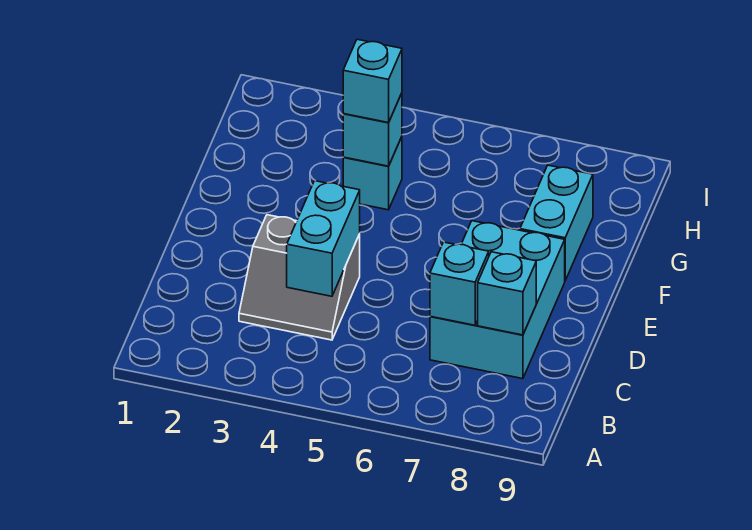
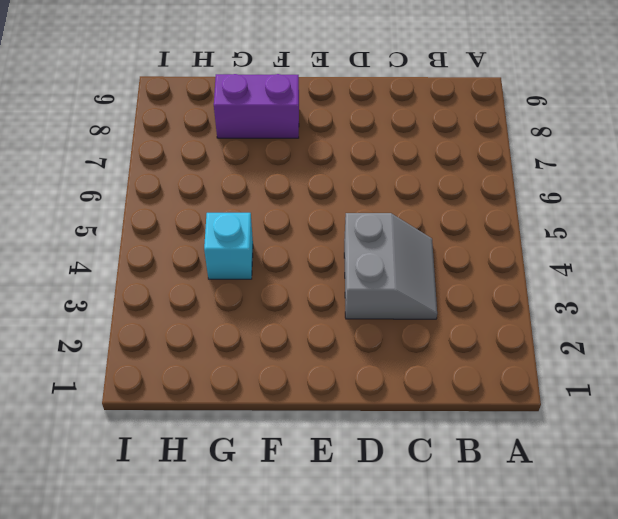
purple brick F8:G8 level 1 -> cyan brick F8:G8 level 1
none -> cyan brick C7:E8 level 1
none -> cyan brick C4:D4 level 2

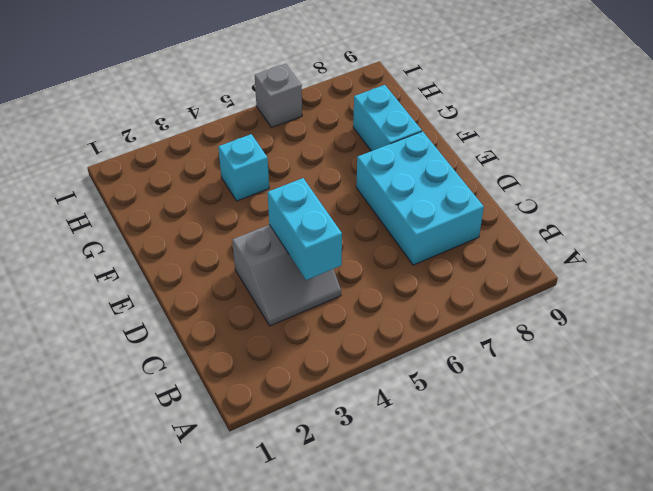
grey brick I6 level 1 -> none
none -> cyan brick C7 level 2
none -> cyan brick C8 level 2

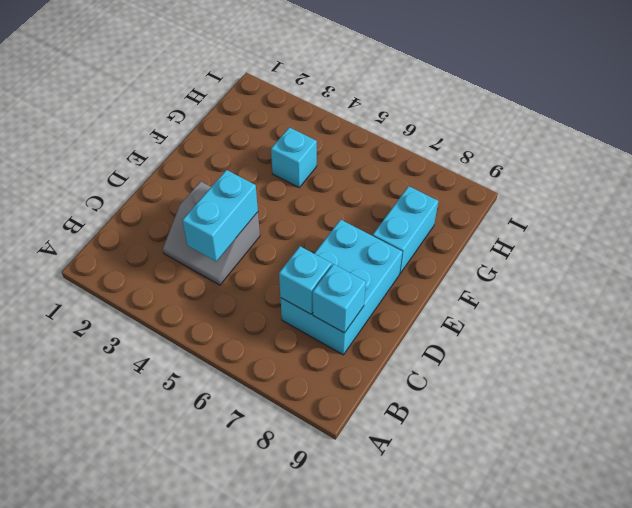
none -> cyan brick G4 level 2
none -> cyan brick G4 level 3

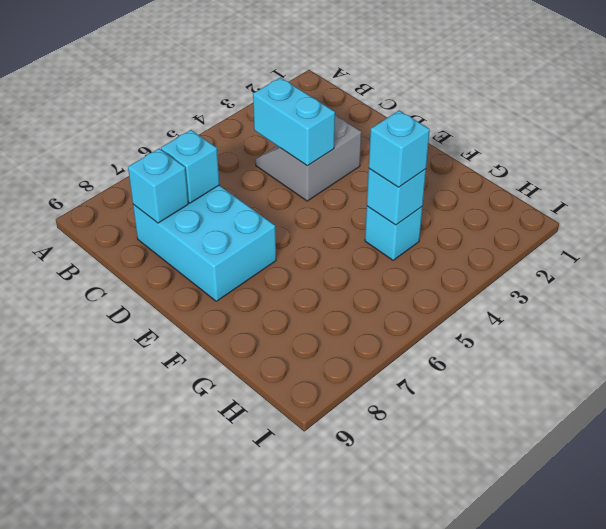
none -> cyan brick F8:G8 level 1

